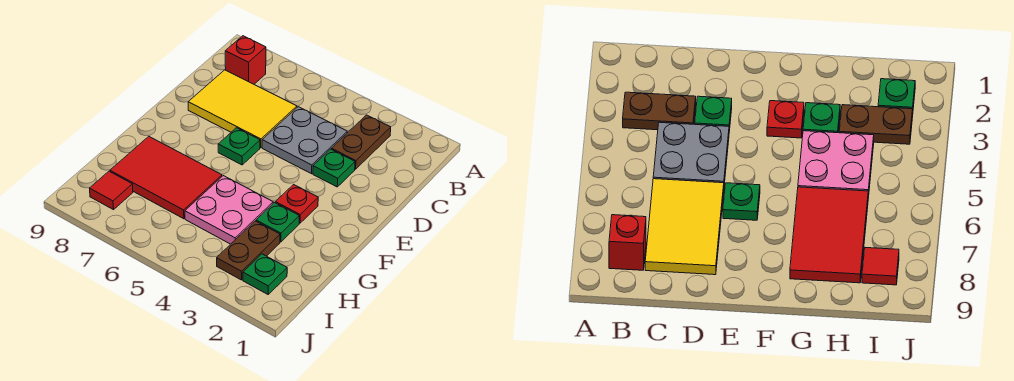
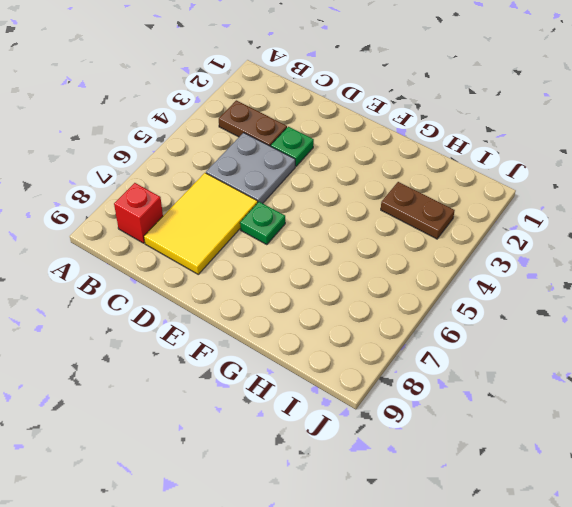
none -> red plate F3 level 1
none -> green plate G3 level 1
none -> pink plate G4:H5 level 1

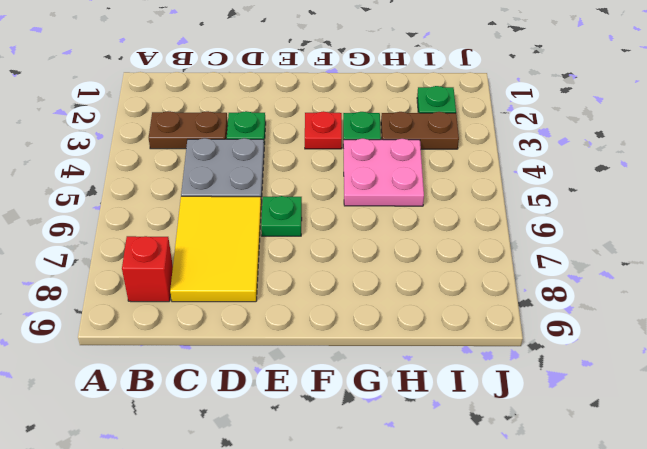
none -> red tile G6:H8 level 1
none -> red tile I8 level 1

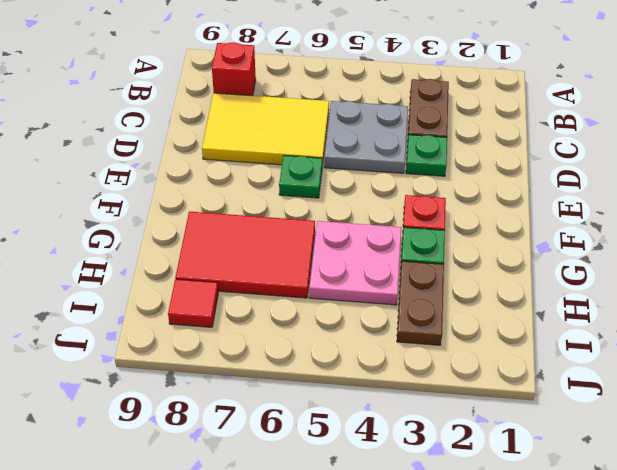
none -> green plate I2 level 1

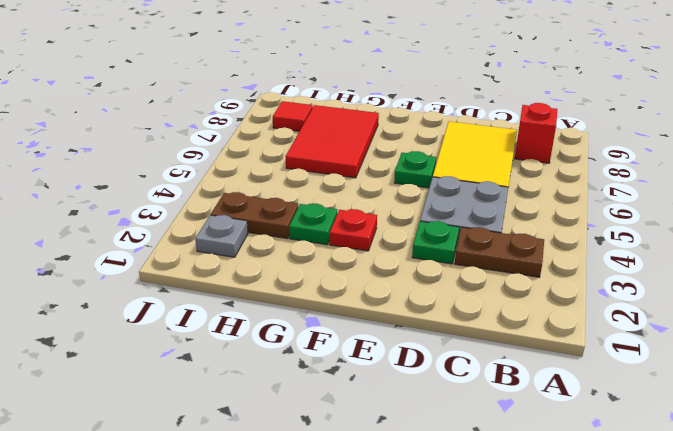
grey plate I2 level 1 -> green plate I2 level 1
none -> pink plate G4:H5 level 1

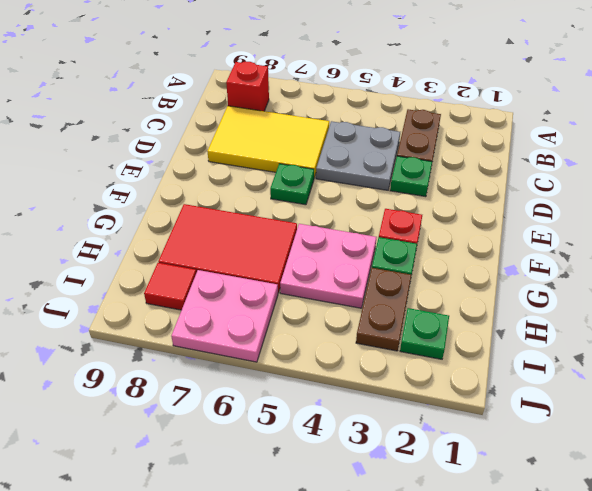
pink plate I6:J7 level 1 -> none

